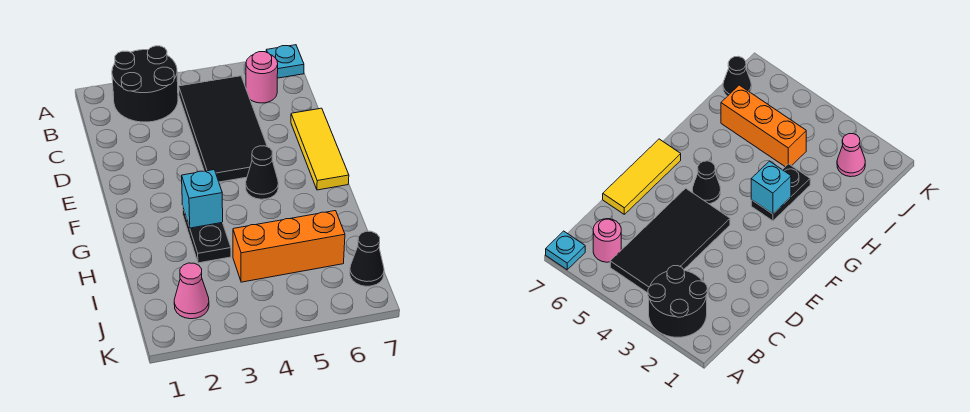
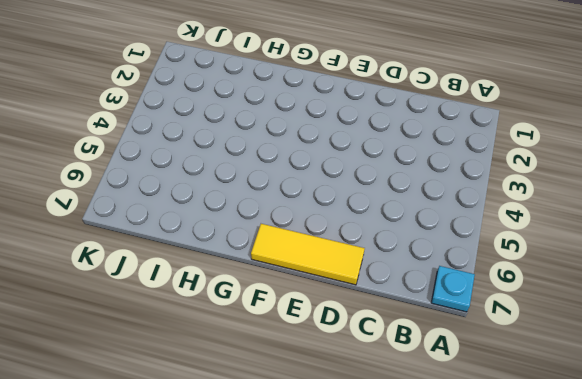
none -> black round brick A2:B3 level 1
none -> black tile B4:E5 level 1

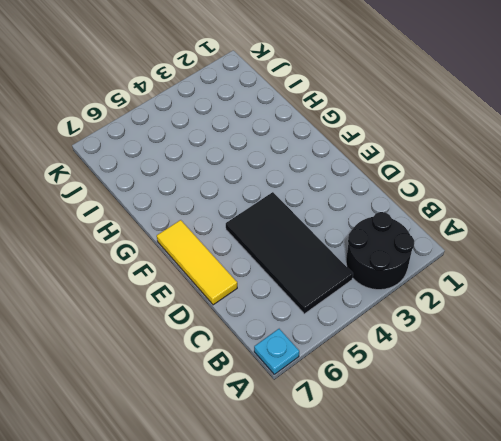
none -> pink round brick B6 level 1
none -> black cone F5 level 1

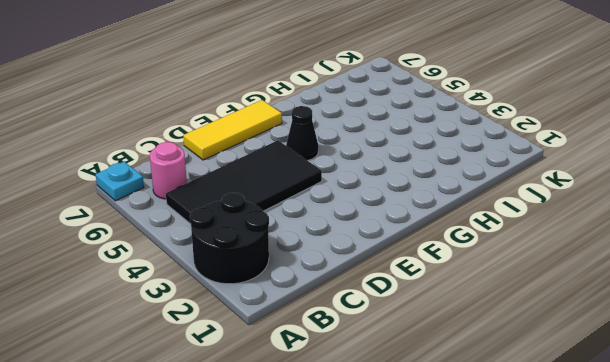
none -> black plate G3:H3 level 1
none -> orange brick I4:I6 level 1

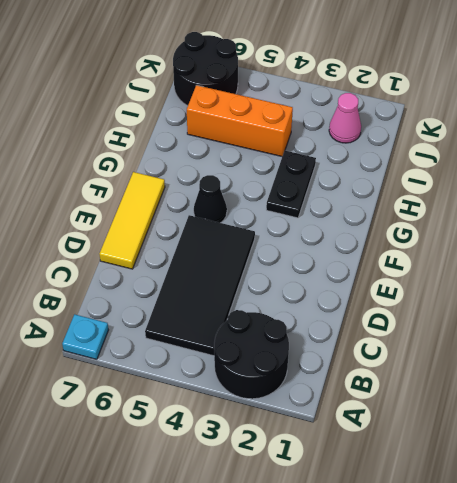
black round brick J6:K7 level 1 -> black cone J7 level 1
none -> pink round brick B6 level 1
none -> cyan brick G3 level 2

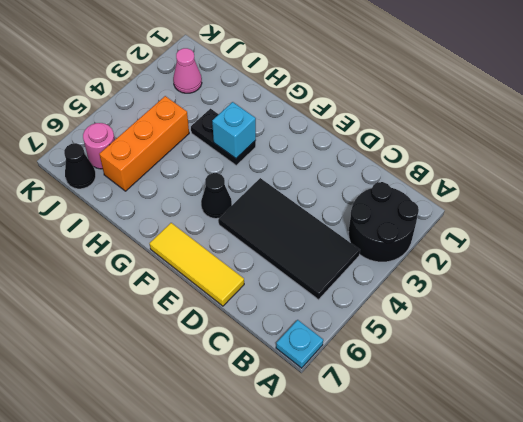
pink round brick J6 level 1 -> pink round brick B6 level 1

